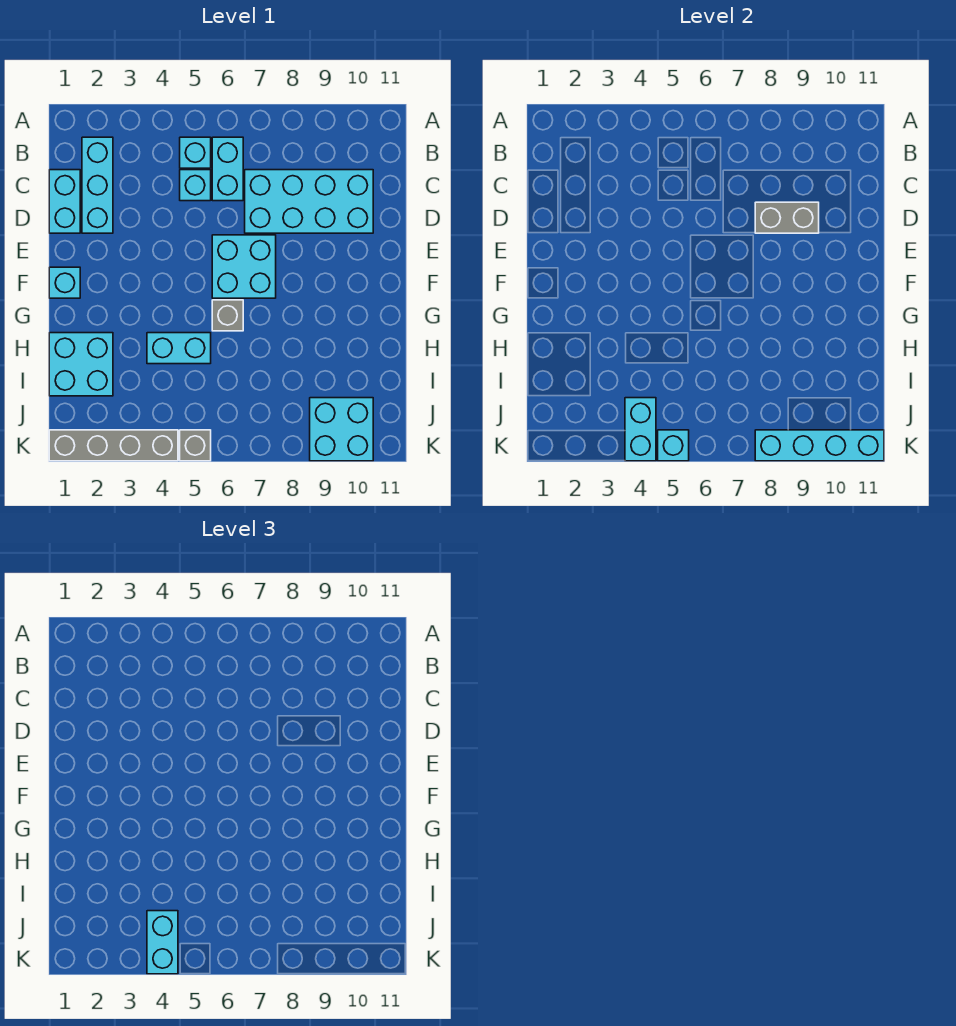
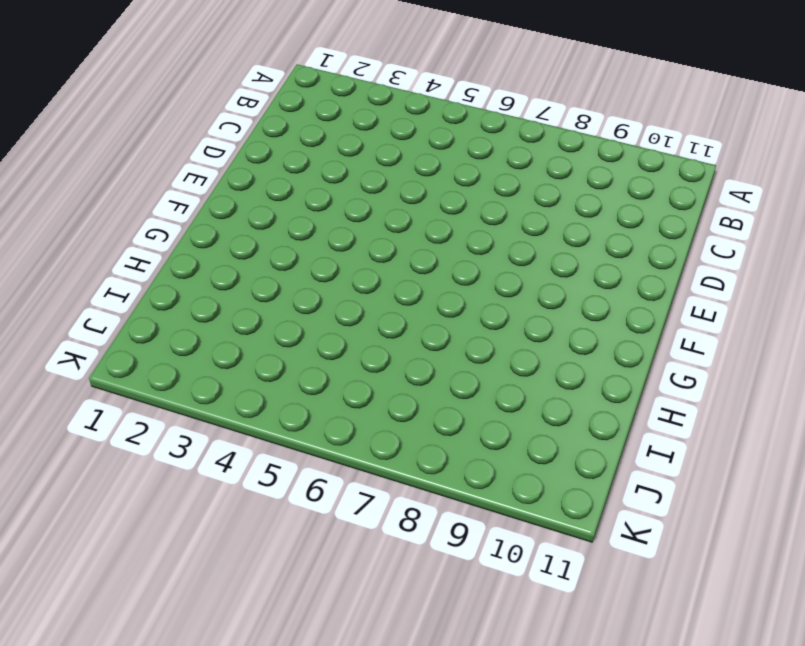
none -> cyan brick B2:D2 level 1
none -> cyan brick B5 level 1
none -> cyan brick B6:C6 level 1

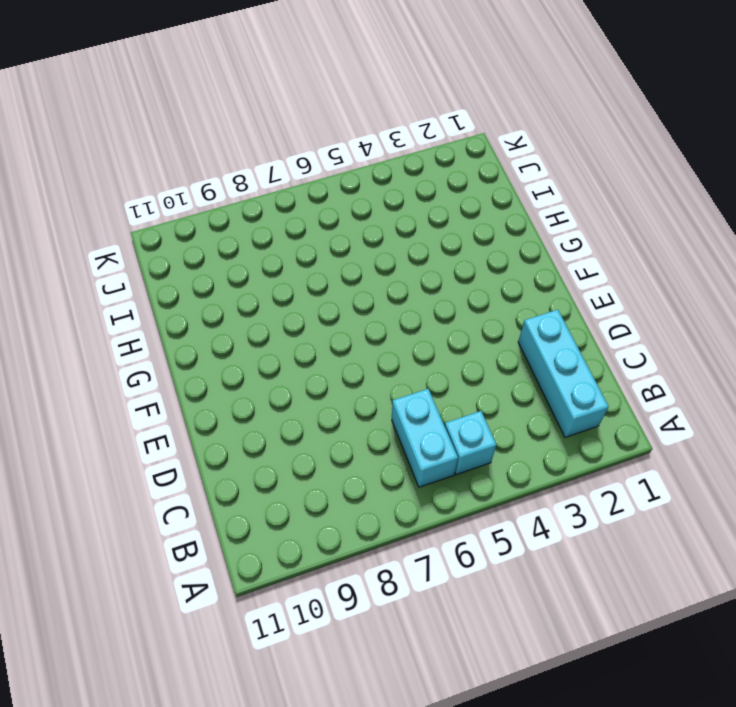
none -> cyan brick C1:D1 level 1
none -> cyan brick C5 level 1
none -> cyan brick C7:D10 level 1

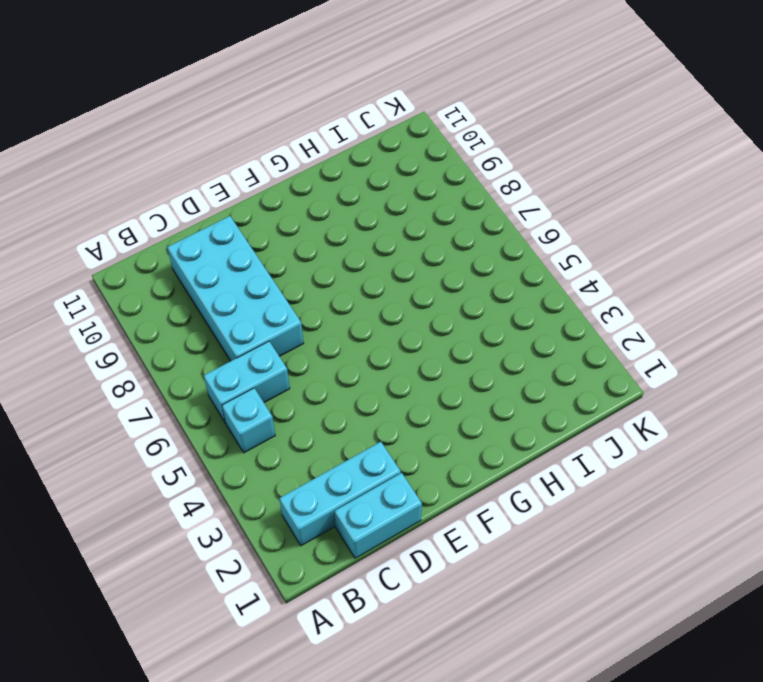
none -> cyan brick C5 level 1
none -> cyan brick E6:F7 level 1
none -> cyan brick F1 level 1

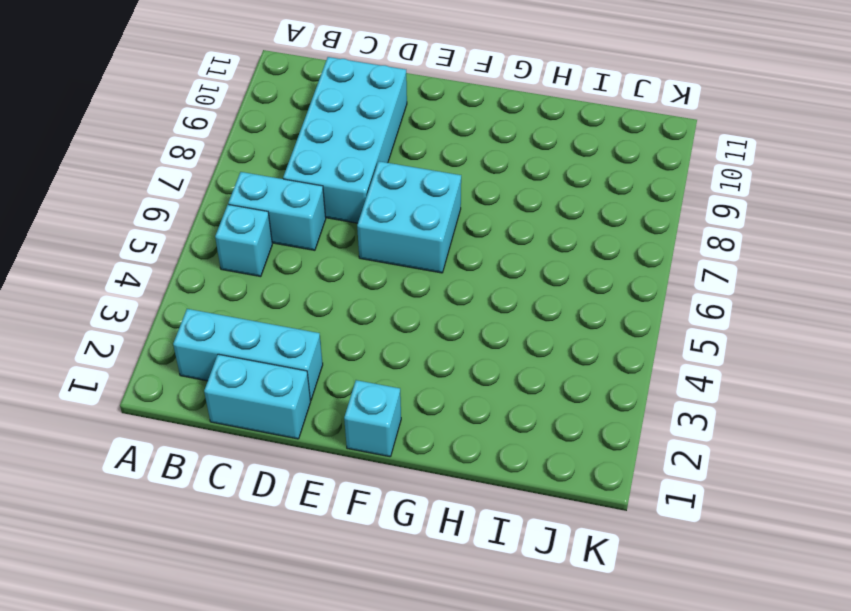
none -> cyan brick C5 level 1
none -> grey brick G6 level 1
none -> cyan brick H1:I2 level 1

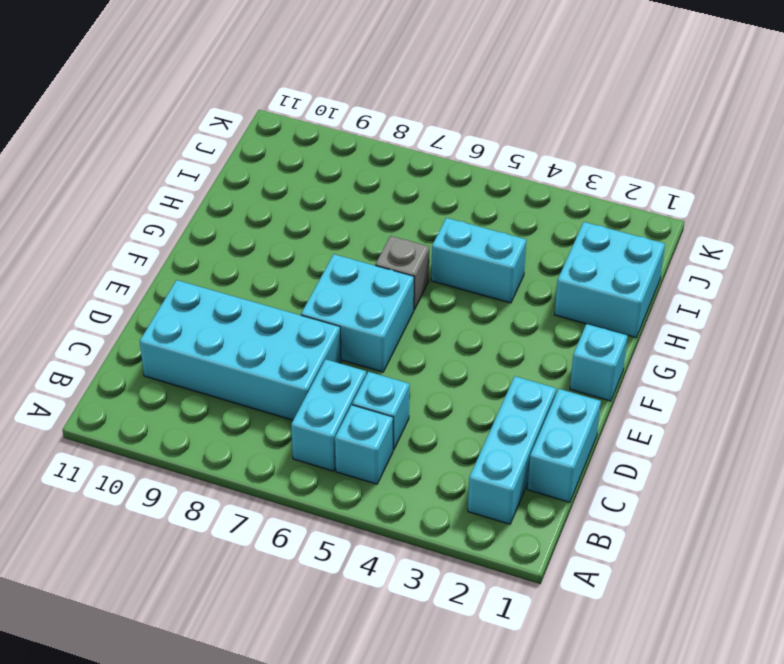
none -> cyan brick J9:K10 level 1
none -> grey brick K1:K4 level 1
none -> grey brick K5 level 1

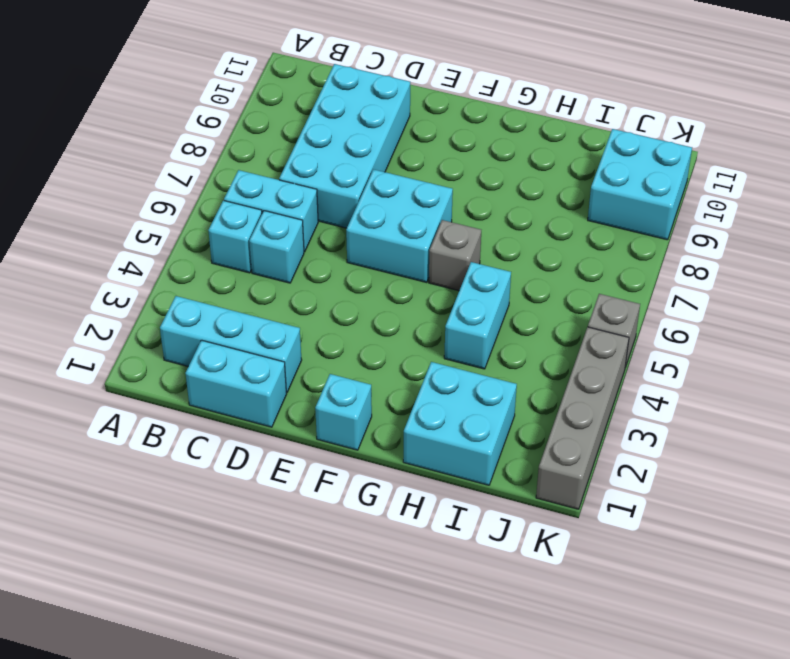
none -> grey brick D8:D9 level 2
none -> cyan brick J4:K4 level 2
none -> cyan brick K5 level 2

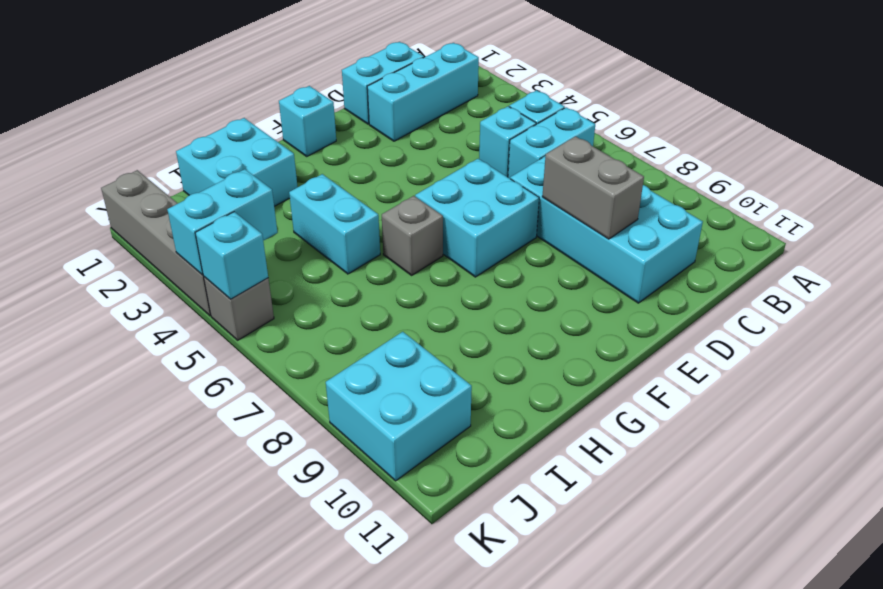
none -> cyan brick K8:K11 level 2
none -> cyan brick J4:K4 level 3

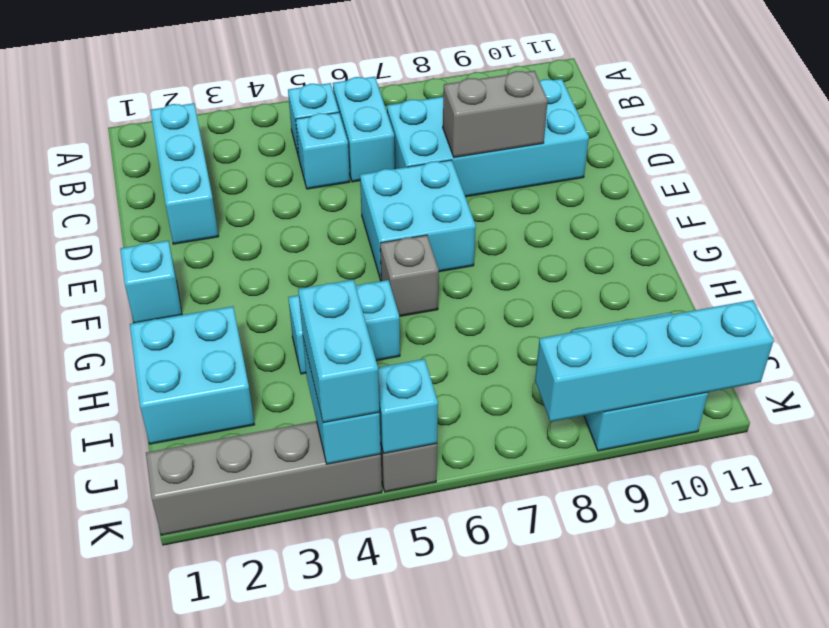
none -> cyan brick C1:D1 level 1

